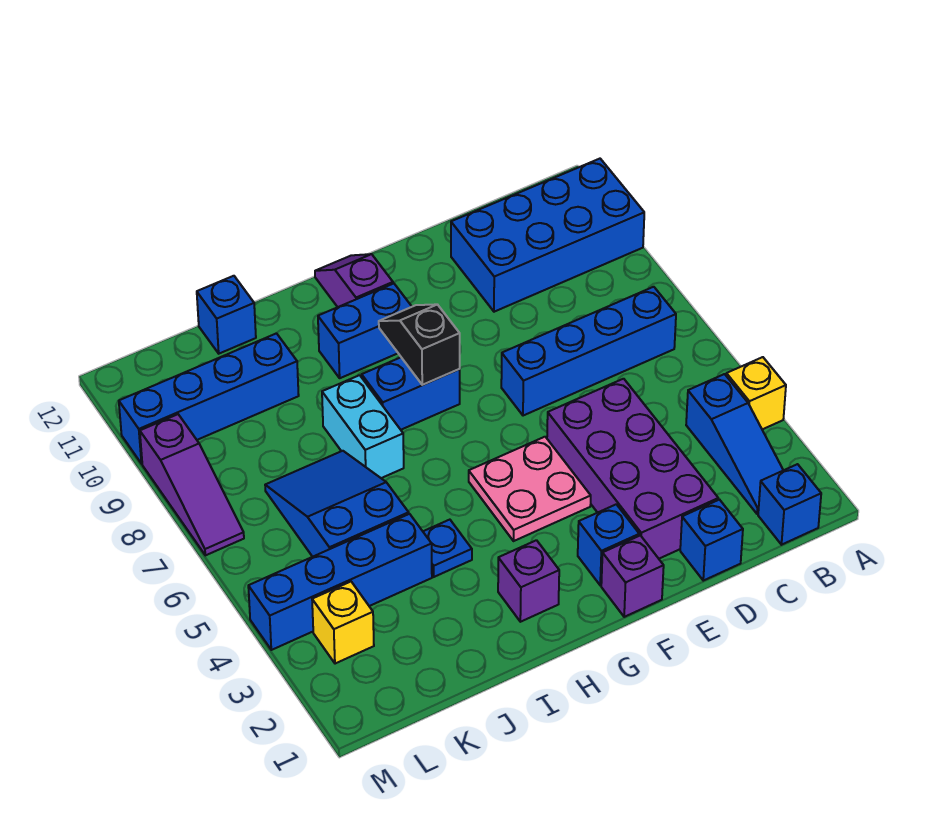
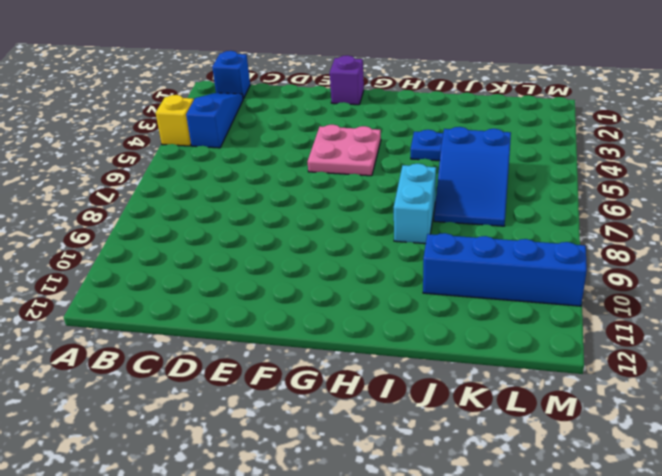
none -> blue brick A10:D11 level 1
none -> blue brick B7:E7 level 1
none -> blue brick D1 level 1

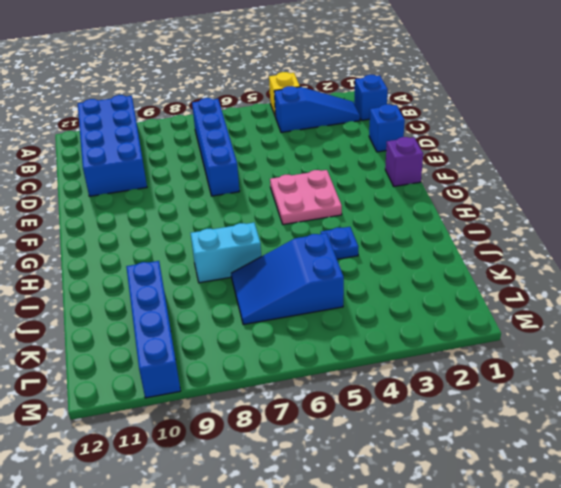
none -> purple brick D2:E5 level 1
none -> blue brick F2 level 1
none -> blue brick G8:H8 level 1

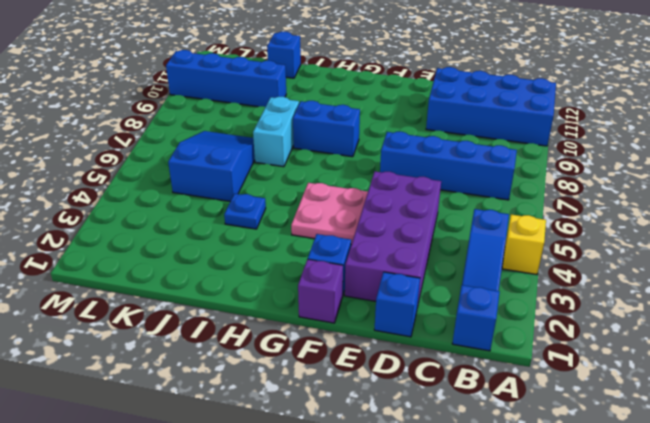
none -> blue brick G10:H10 level 1
none -> purple slope G11:G12 level 1 top 11
none -> purple brick H2 level 1

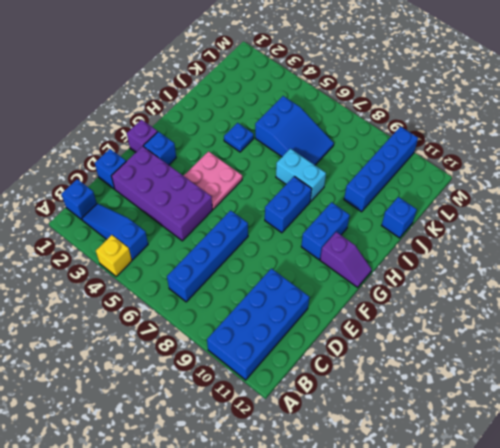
none -> purple brick H2 level 1
none -> blue brick J4:M4 level 1
none -> yellow brick L3 level 1

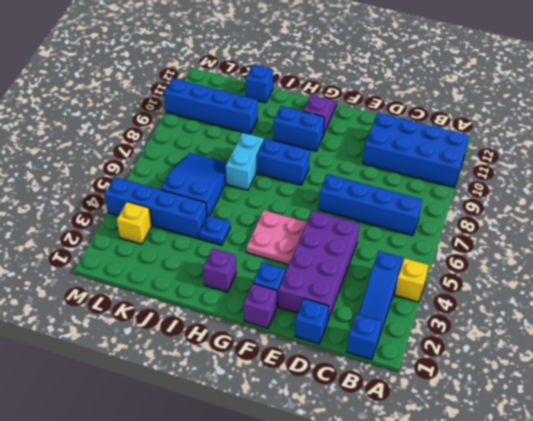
none -> purple slope M7:M9 level 1 top 9
none -> black slope G8:G9 level 2 top 8

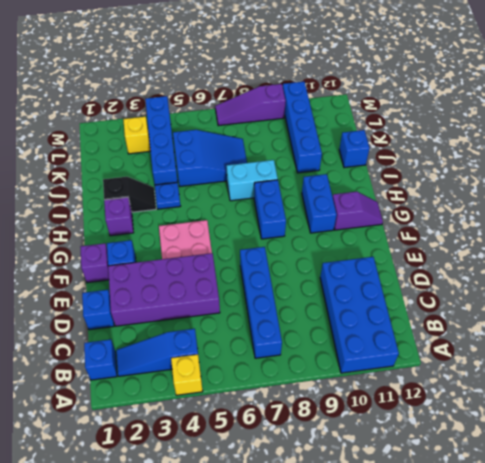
black slope I2:I3 level 1 top 2 -> black slope G8:G9 level 2 top 8

